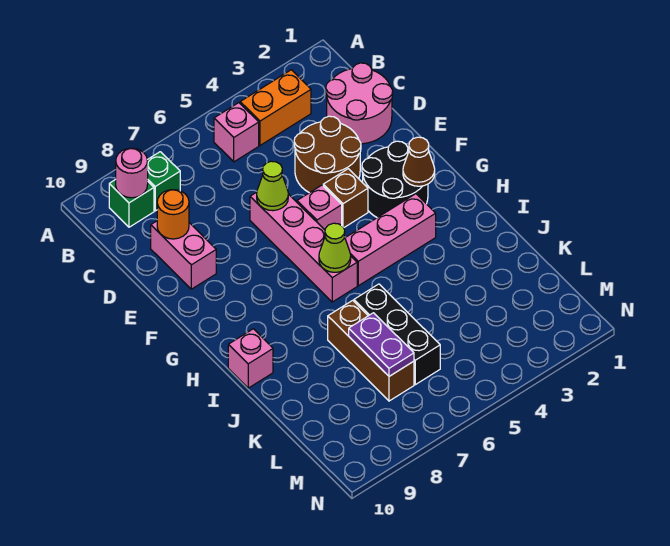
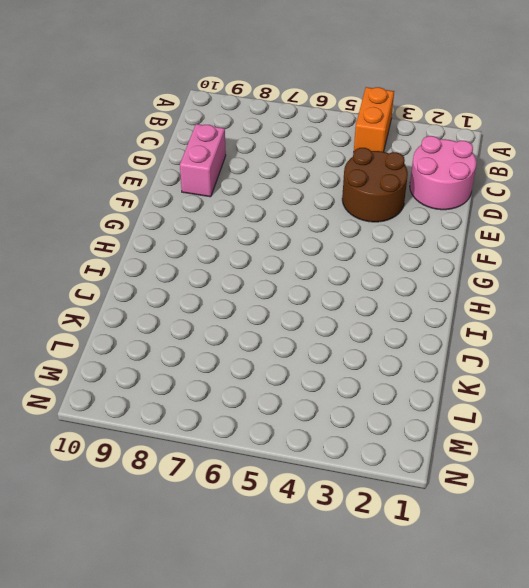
orange brick A4:B4 level 1 -> orange brick B3:B4 level 1
none -> pink brick B5 level 1
none -> green brick B8 level 1
none -> green brick B9 level 1

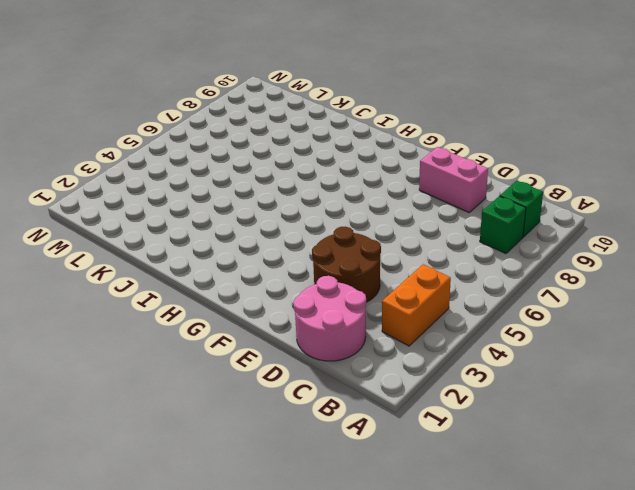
none -> pink brick B5 level 1
none -> pink brick E6:H6 level 1
none -> black round brick F2:G3 level 1

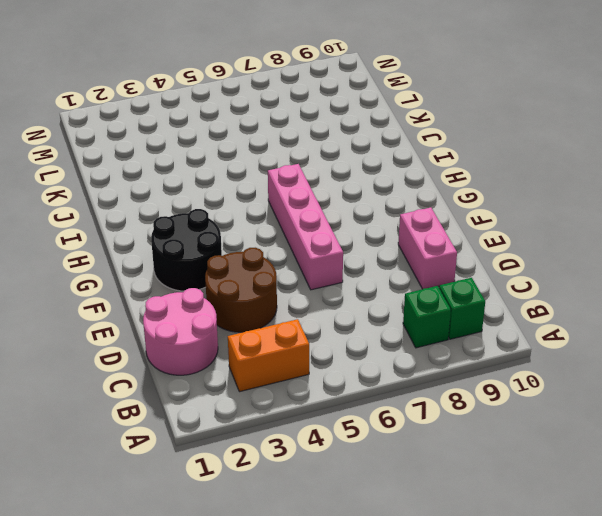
none -> pink brick B5 level 1
none -> brown brick F4 level 1
none -> pink brick F5 level 1

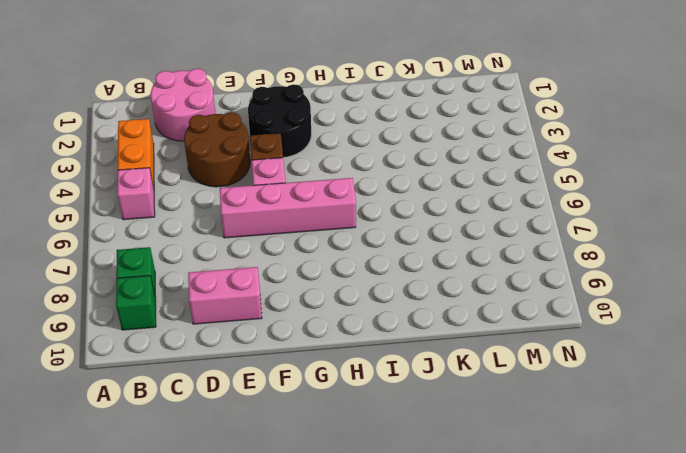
none -> pink brick H3:H5 level 1
none -> pink brick I10 level 1
none -> black brick J6:L6 level 1

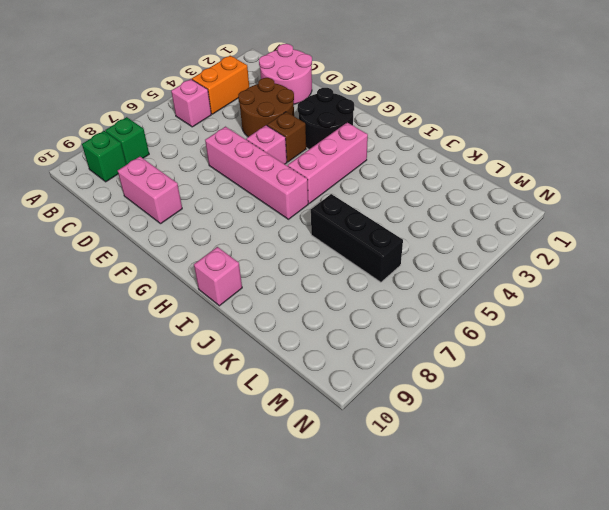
none -> brown brick J7:L7 level 1
none -> pink round brick B9 level 2
none -> orange round brick D9 level 2

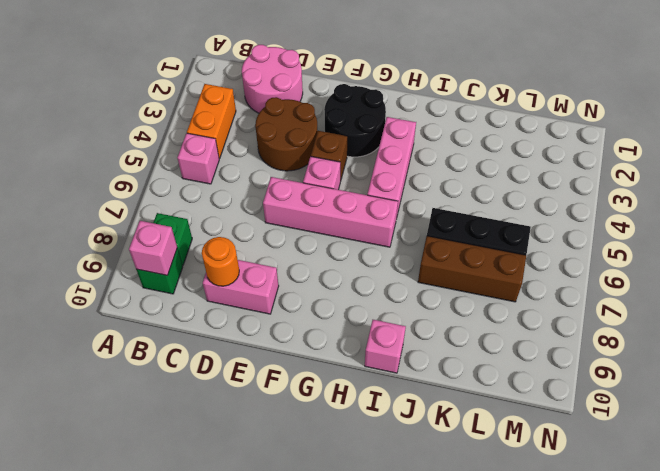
pink brick B9 level 2 -> pink round brick B9 level 2
none -> lime cone E6 level 2
none -> brown cone G2 level 2
none -> lime cone H6 level 2

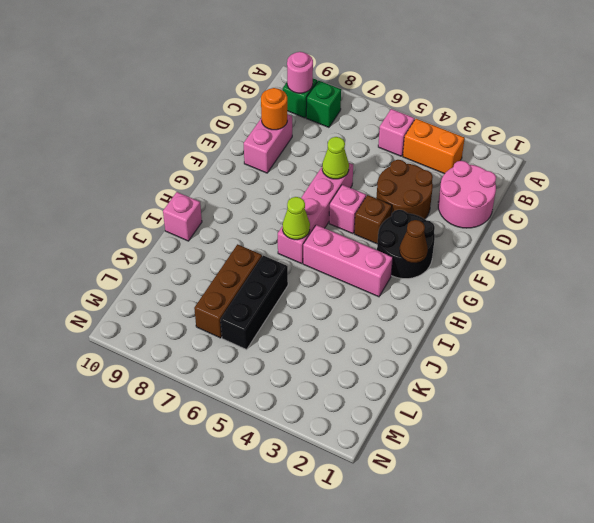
none -> purple plate K7:L7 level 2

